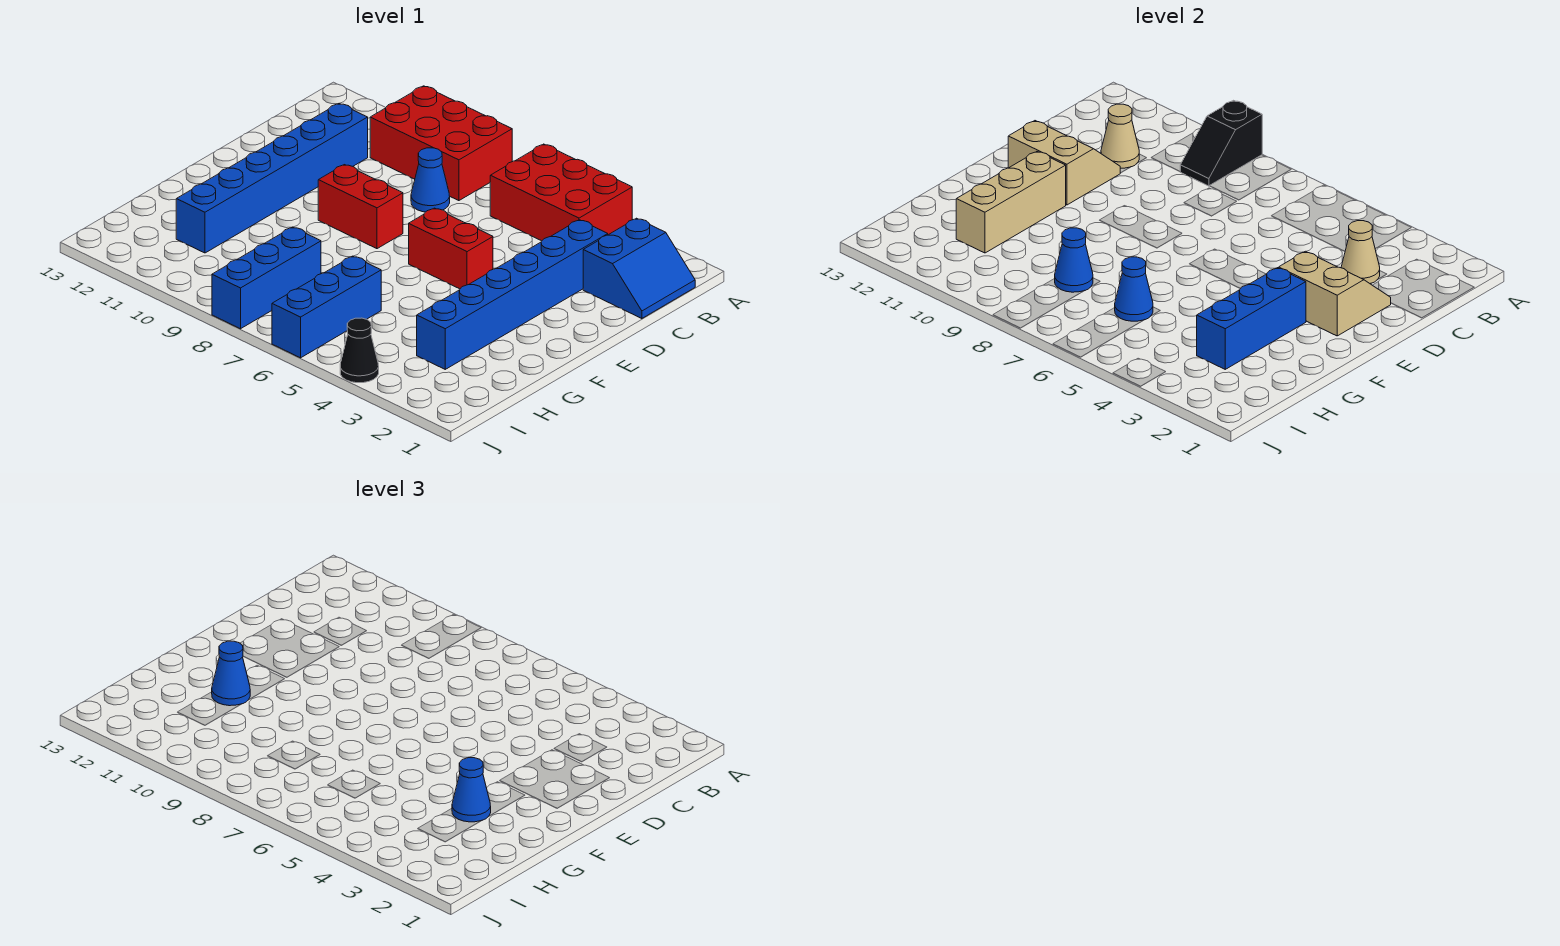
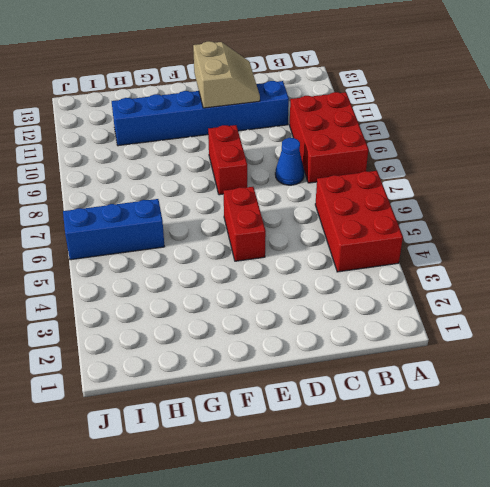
none -> blue slope B1:C2 level 1 top 2
none -> blue brick C3:H3 level 1
none -> blue brick H8:J8 level 1

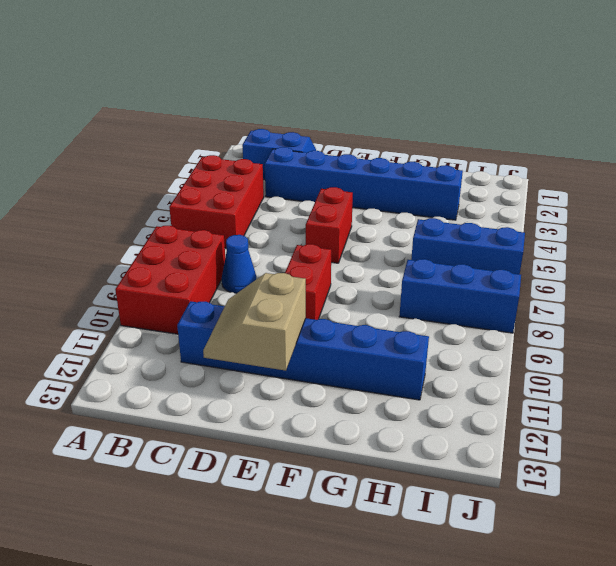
none -> black cone J4 level 1
none -> black slope A9:B9 level 2 top A
none -> tan cone C3 level 2

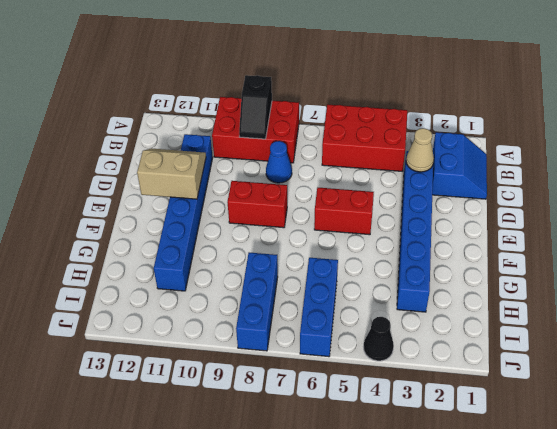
none -> tan cone C11 level 2
none -> tan slope D2:E3 level 2 top E
none -> blue brick F3:H3 level 2

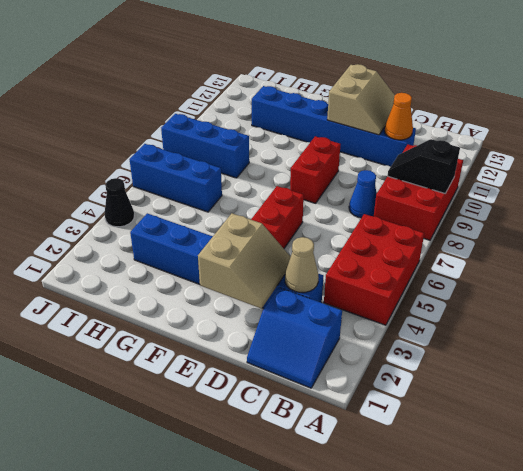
orange cone C11 level 2 -> tan cone C11 level 2
none -> blue brick F3:H3 level 2
none -> tan brick F11:H11 level 2
none -> blue cone H6 level 2

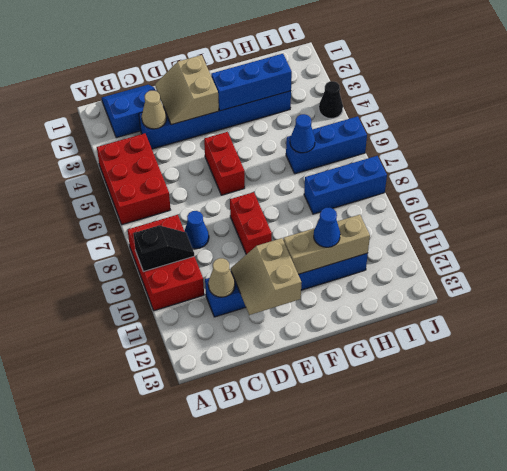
none -> blue cone H8 level 2
none -> blue cone G3 level 3

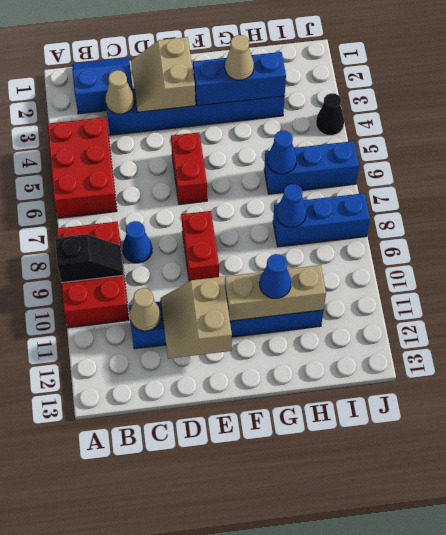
tan cone G3 level 3 -> blue cone G3 level 3

